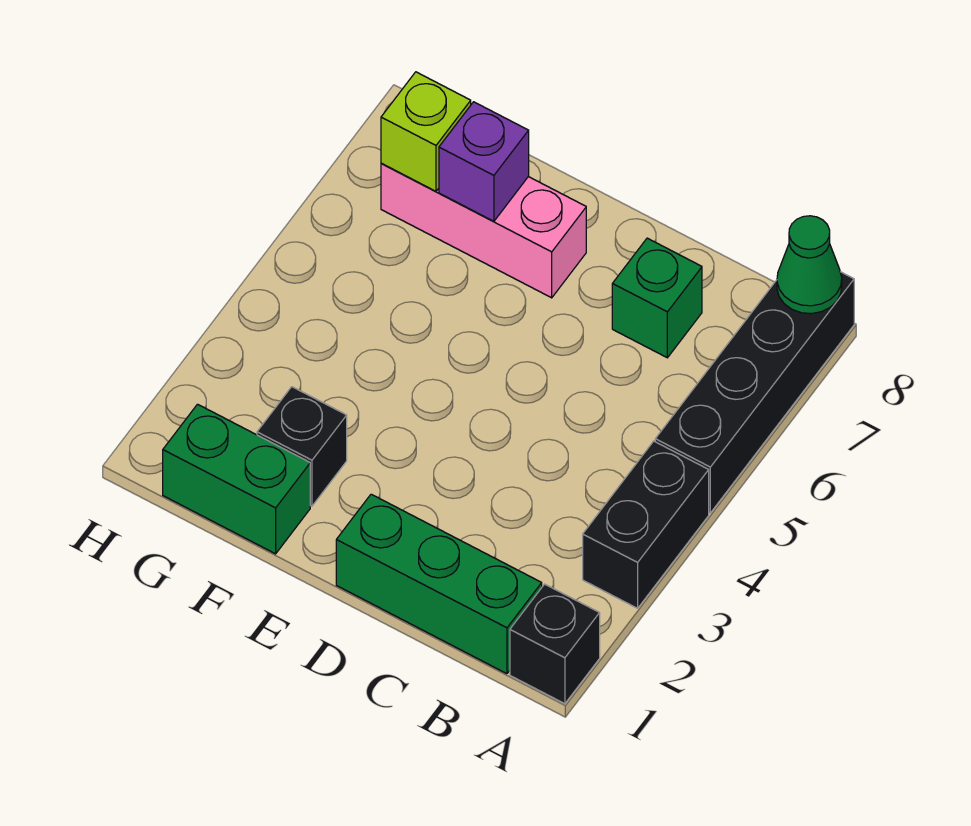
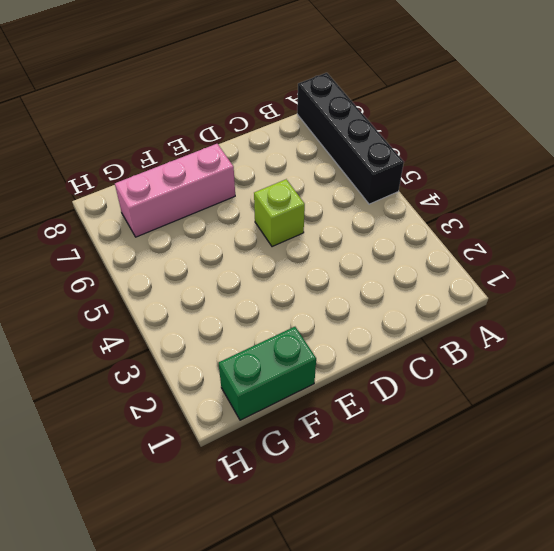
lime brick D5 level 1 -> lime brick G7 level 2
none -> black brick A1 level 1
none -> black brick A3:A4 level 1

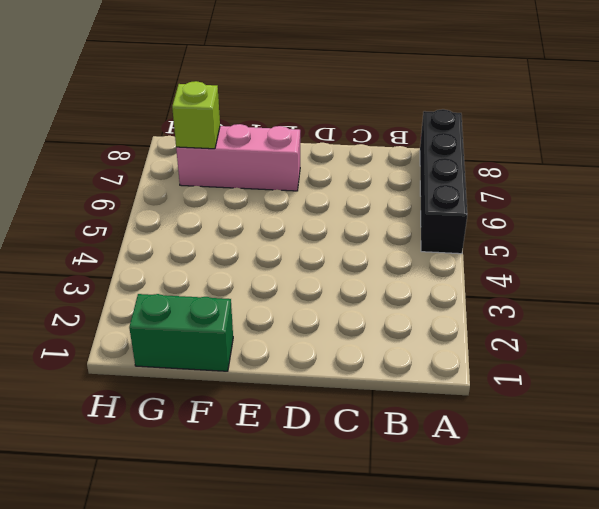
none -> black brick A1 level 1
none -> black brick A3:A4 level 1

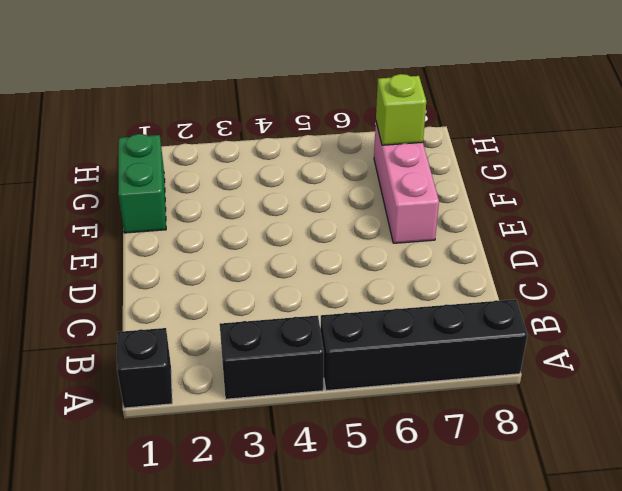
none -> green brick B1:D1 level 1
none -> green brick C7 level 1

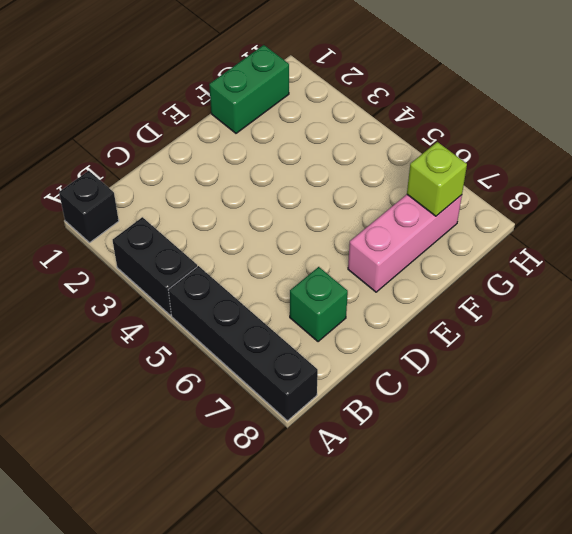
none -> green brick B1:D1 level 1
none -> black brick F2 level 1

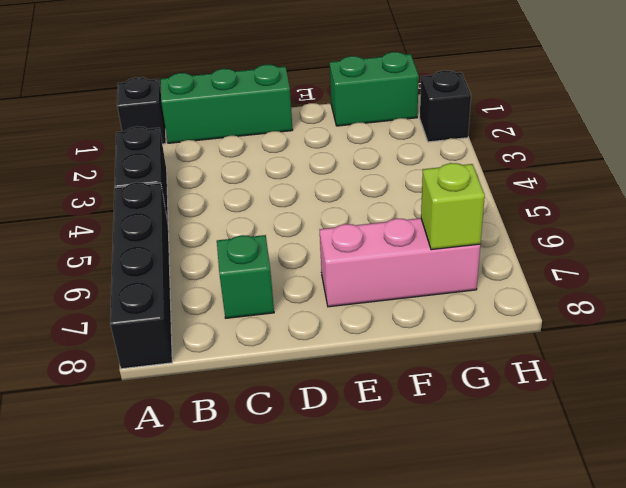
black brick H2 level 1 -> black brick F2 level 1
none -> green cone A8 level 2
none -> purple brick F7 level 2

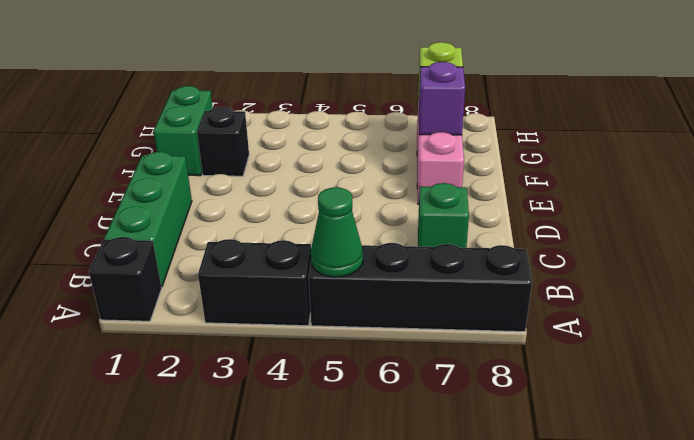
green cone A5 level 2 -> green cone A8 level 2

